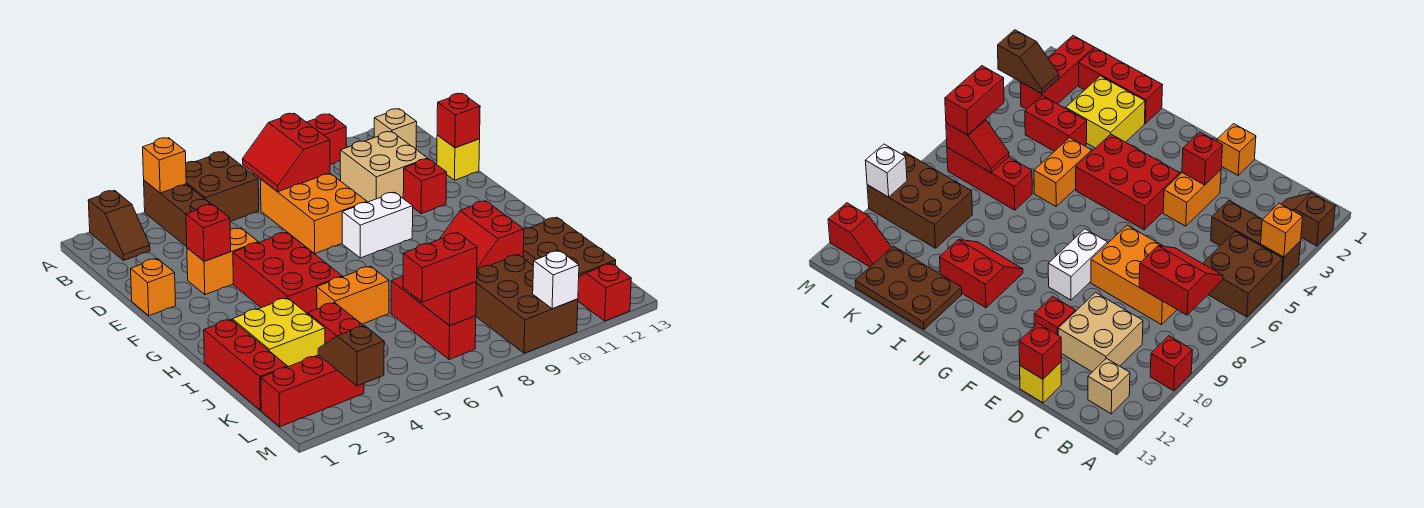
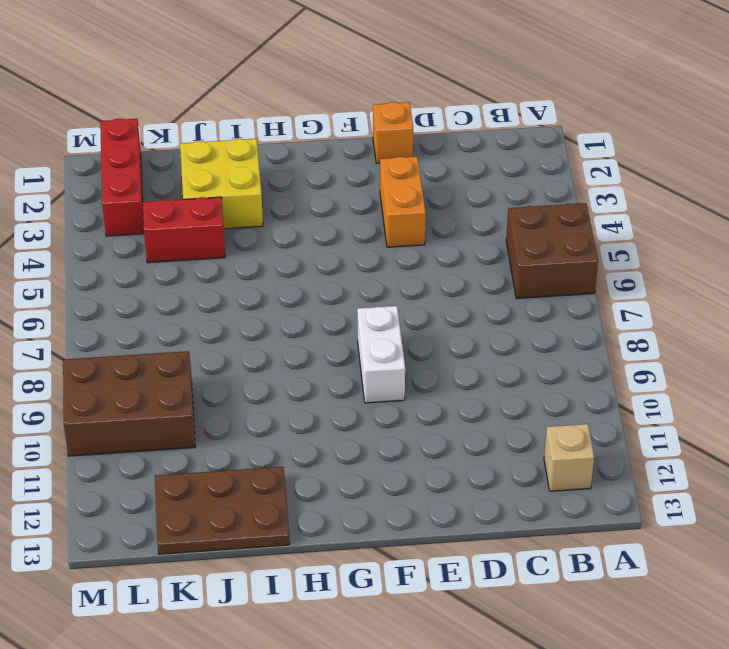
none -> brown slope A2:B2 level 1 top A
none -> brown brick A4:C4 level 1
none -> red brick A10 level 1
none -> orange brick C7:E8 level 1

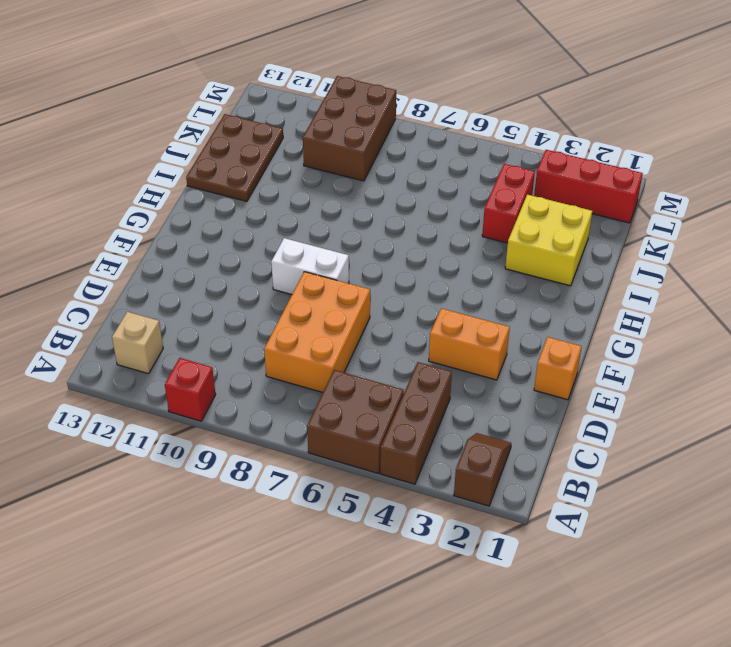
none -> tan brick C10:D11 level 1
none -> yellow brick D13 level 1
none -> red brick E11 level 1
none -> red brick F4:H5 level 1

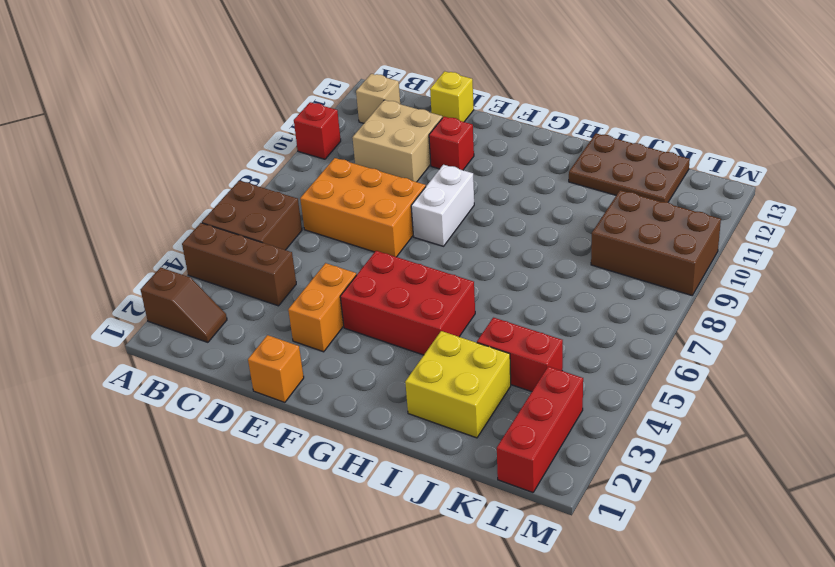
none -> red slope H10:I11 level 1 top 11
none -> red brick I1:K1 level 1
none -> orange brick I5:I6 level 1
none -> red brick J7:L7 level 1

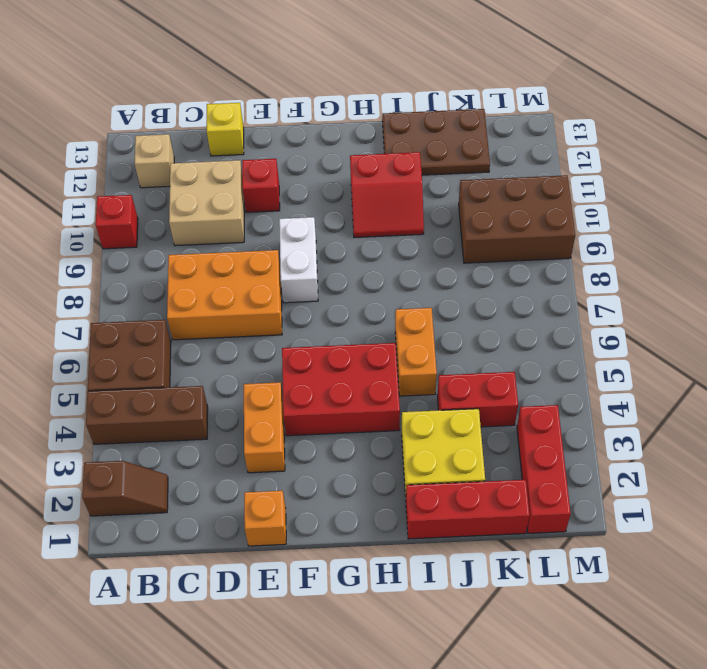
none -> red brick J7:L7 level 1
none -> red slope L12:M12 level 1 top M
none -> orange brick A4 level 2
none -> red slope B7:C8 level 2 top 8

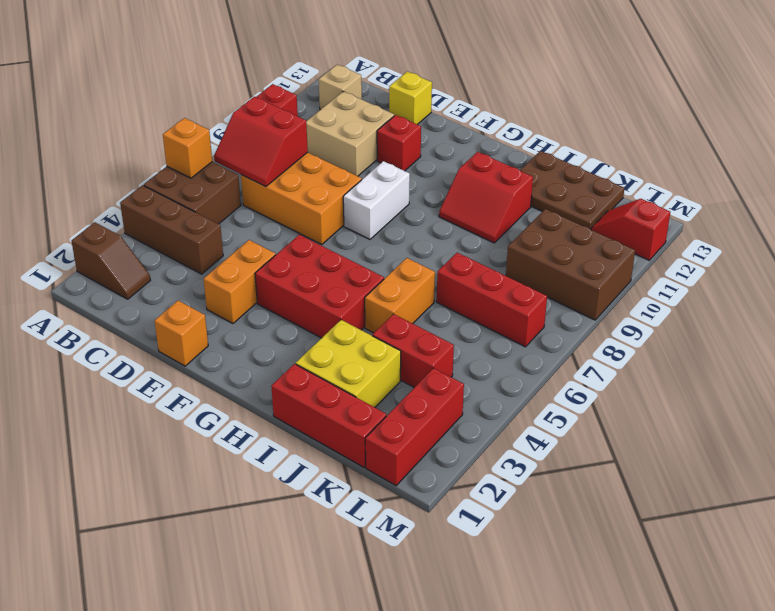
orange brick A6 level 2 -> orange brick A4 level 2
none -> red brick D13 level 2
none -> red brick E3 level 2
none -> red slope K7:L7 level 2 top L
none -> brown slope L3:M3 level 2 top M

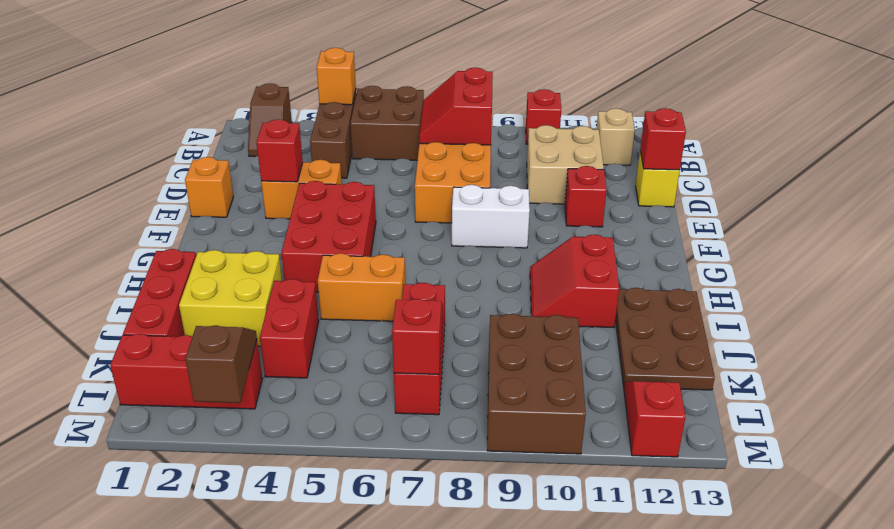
none -> white brick M10 level 2
none -> red brick L6:L7 level 3

